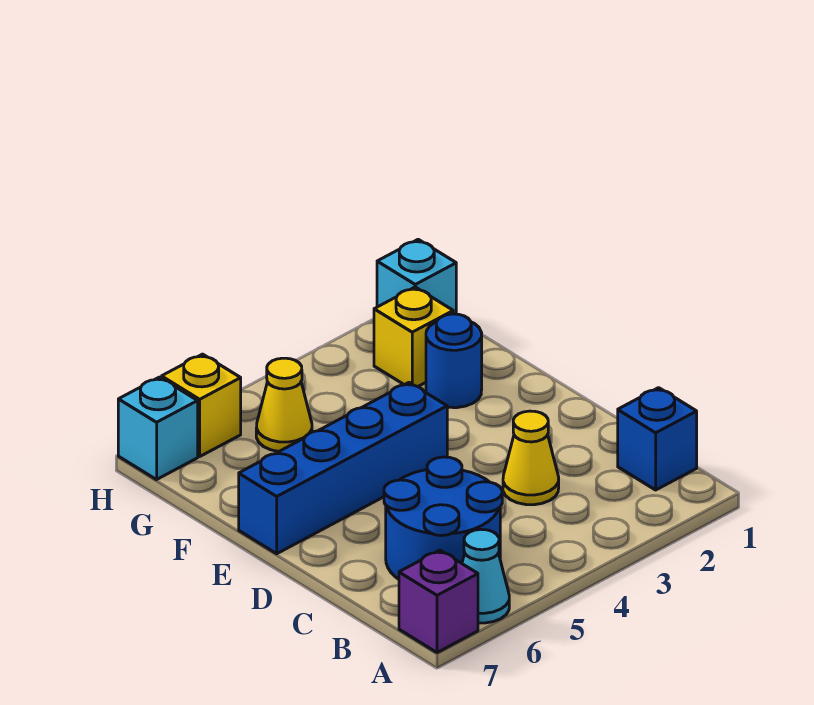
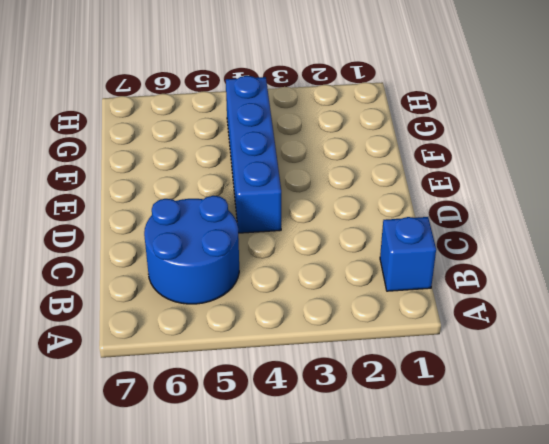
blue brick D4:G4 level 1 -> blue brick E4:E7 level 1
none -> cyan cone A6 level 1
none -> purple brick A7 level 1
none -> yellow cone C3 level 1

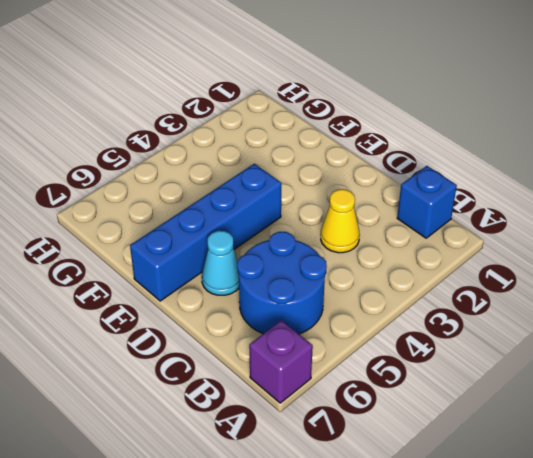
cyan cone D6 level 1 -> cyan cone A6 level 1
none -> blue round brick F2 level 1
none -> yellow brick G2 level 1
none -> yellow cone G5 level 1

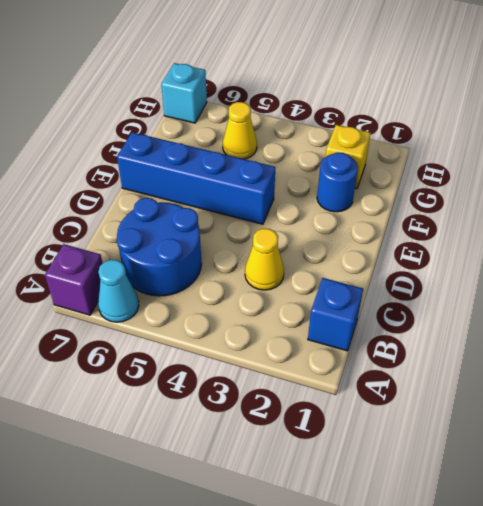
none -> cyan brick H1 level 1
none -> yellow brick H6 level 1

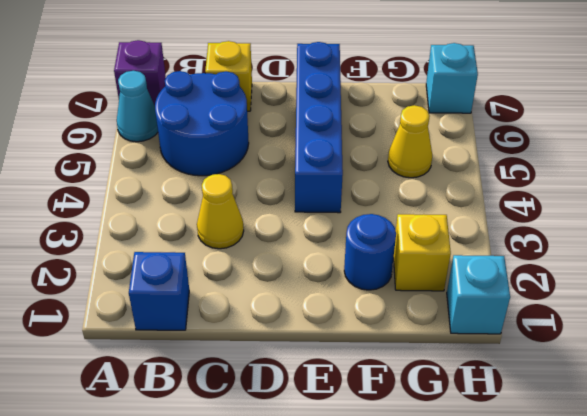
yellow brick C7 level 1 -> yellow brick H6 level 1

